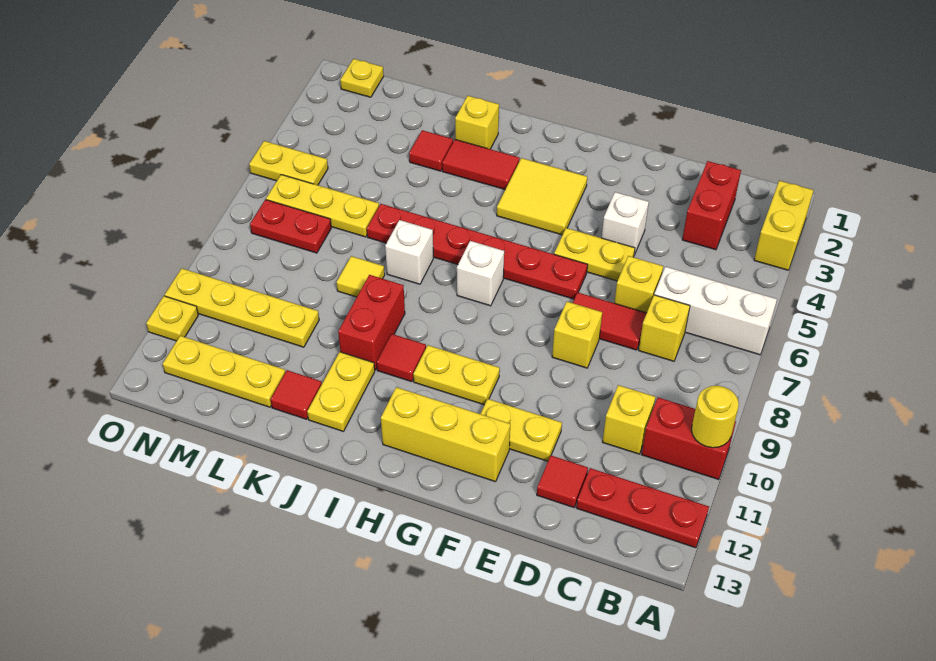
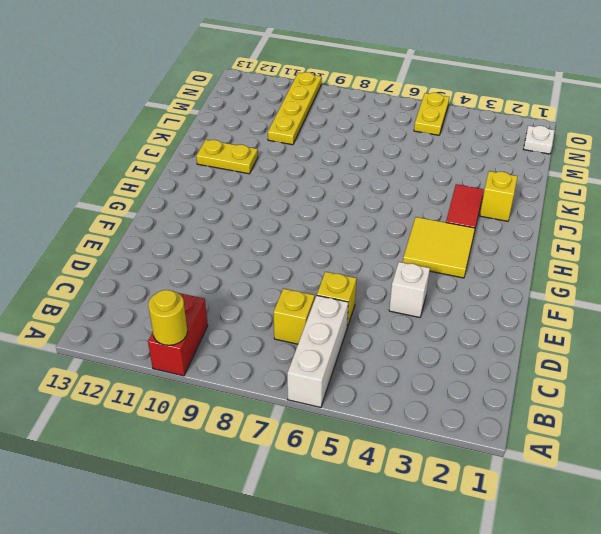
white plate N1 level 1 -> yellow plate N1 level 1
none -> yellow brick A2:A3 level 1
none -> red plate A12:C12 level 1
none -> red brick C2:C3 level 1
none -> yellow brick C10 level 1

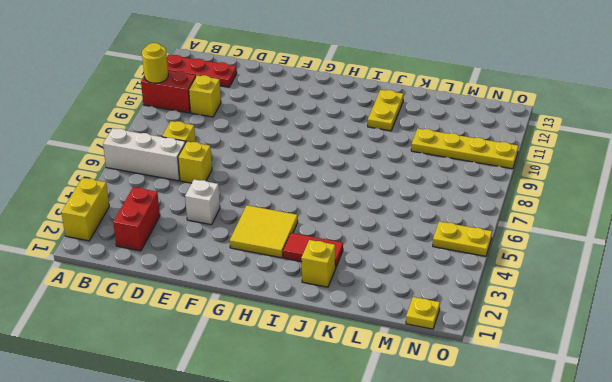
none -> red tile D7:E7 level 1
none -> red tile D12 level 1
none -> yellow plate E5:F5 level 1
none -> yellow brick E8 level 1

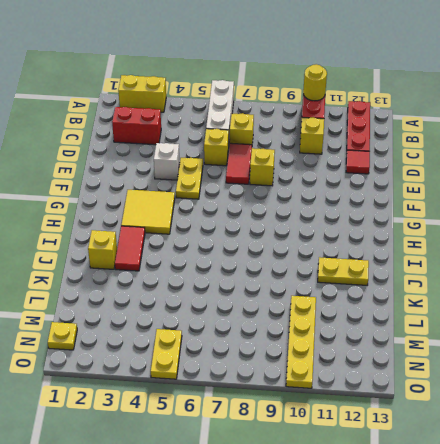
none -> yellow plate E11:F11 level 1
none -> red plate F6:K6 level 1
none -> yellow brick F12:H12 level 1
none -> yellow plate G10:H10 level 1

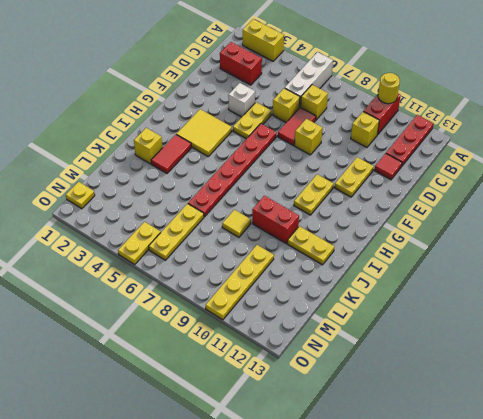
none -> yellow brick F12:H12 level 1
none -> white brick H7 level 1
none -> red tile I10 level 1
none -> white brick J7 level 1

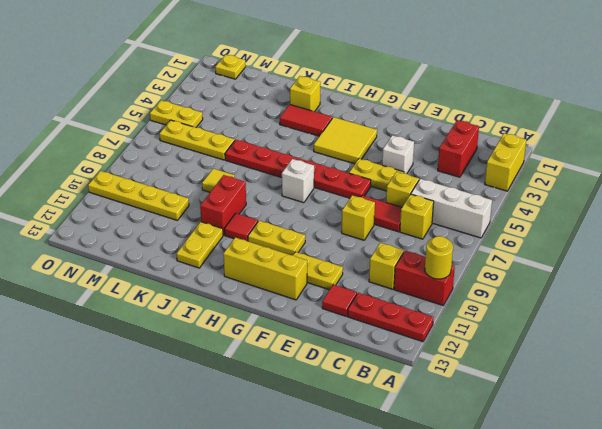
none -> white brick J7 level 1
none -> red tile K3 level 1
none -> red tile K12 level 1
none -> yellow plate L12:N12 level 1

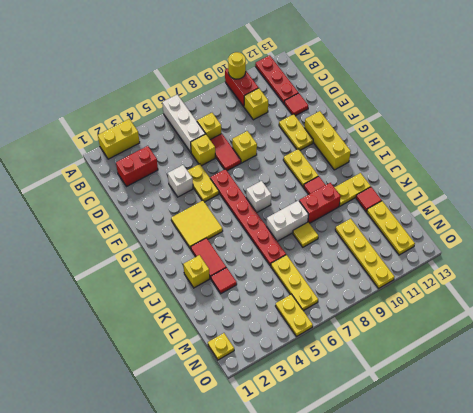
white brick J7:J8 level 1 -> white brick J7 level 1
none -> red plate M7:N7 level 1
none -> yellow plate O11 level 1

